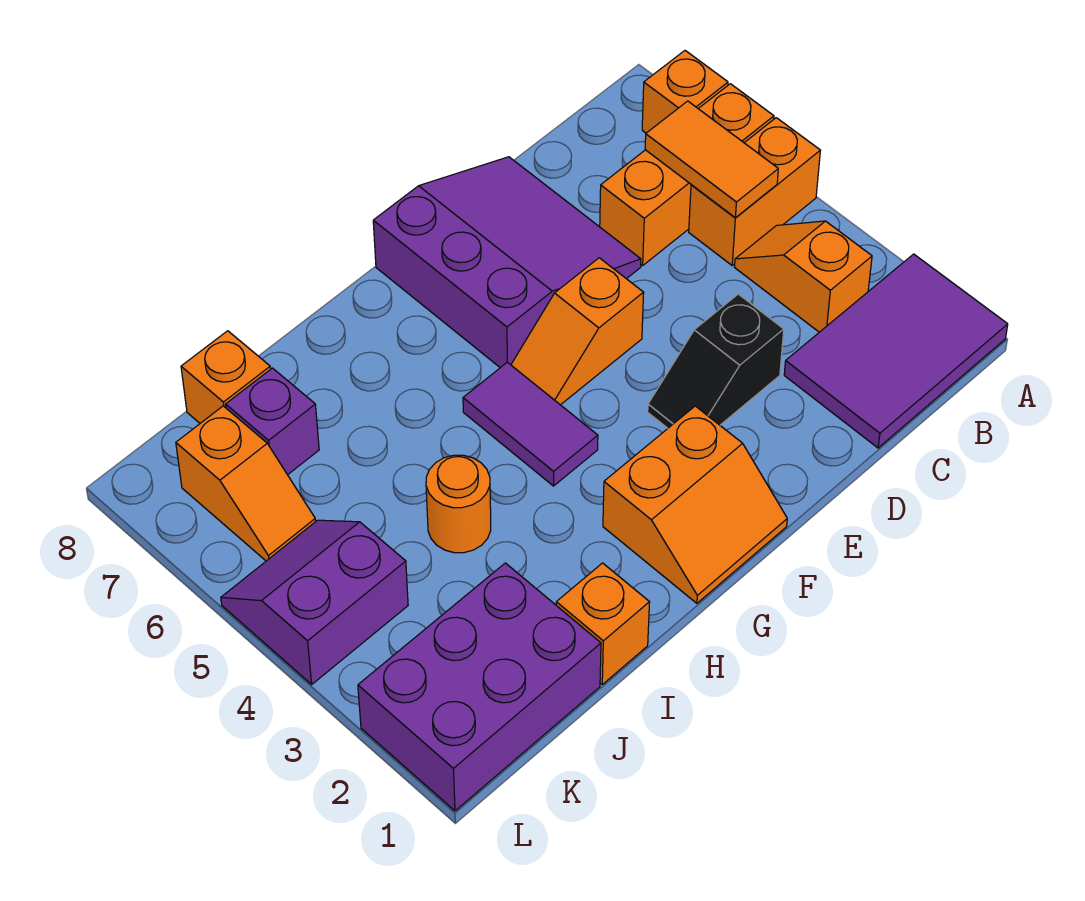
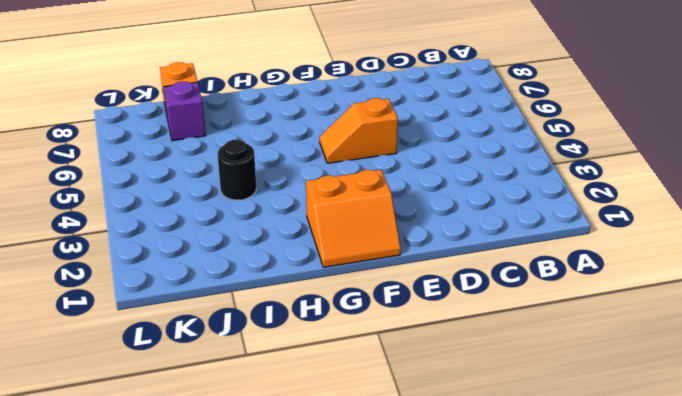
black round brick I4 level 1 -> orange round brick I4 level 1
none -> purple tile A1:C2 level 1
none -> orange brick A5:B5 level 1
none -> orange brick A6:C6 level 1

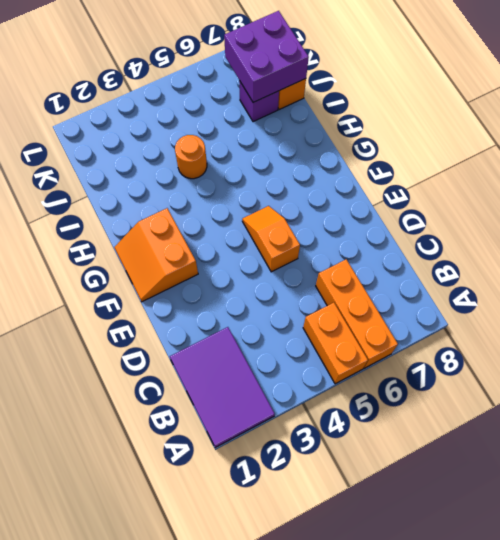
purple brick J7:K8 level 2 -> none
none -> orange brick A7 level 1
none -> orange slope B3:B4 level 1 top 3
none -> black slope D3:E3 level 1 top D

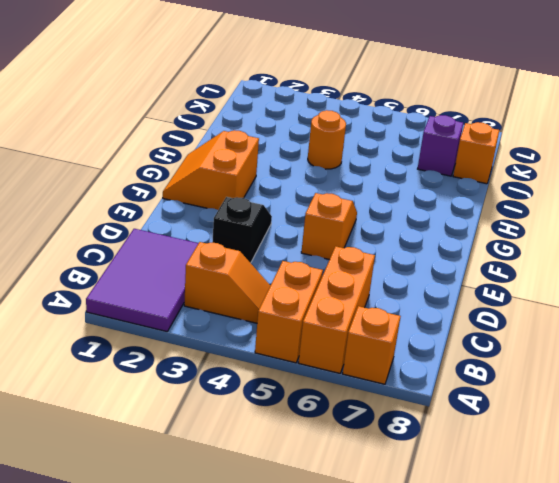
none -> purple slope D6:F8 level 1 top F
none -> purple tile G4:G5 level 1
none -> orange brick I1 level 1

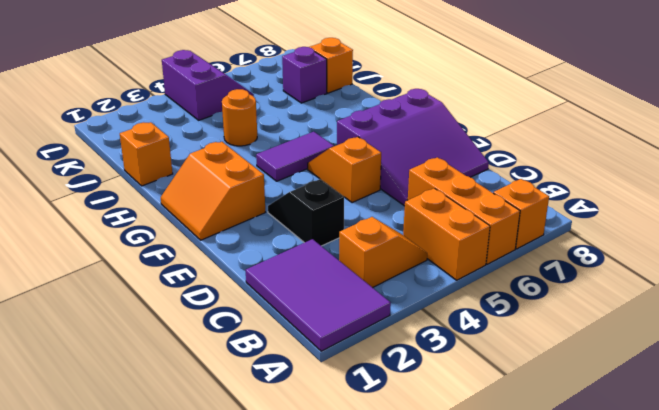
none -> purple brick J1:L2 level 1
none -> orange slope K6:K7 level 1 top 7
none -> orange tile B5:B6 level 2

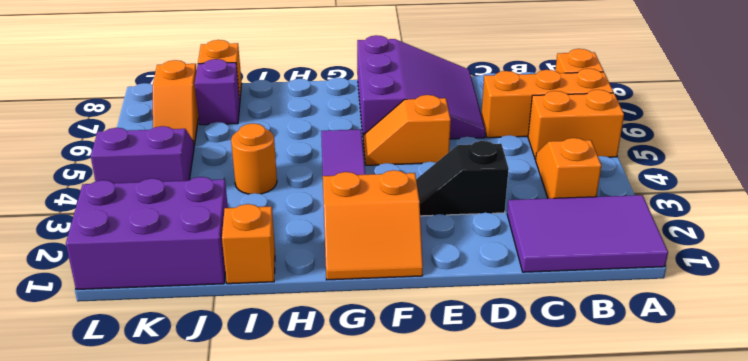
none -> orange tile B5:B6 level 2

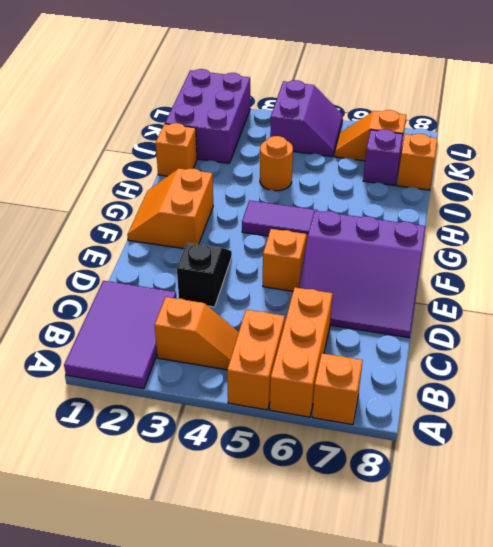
none -> orange tile B5:B6 level 2

